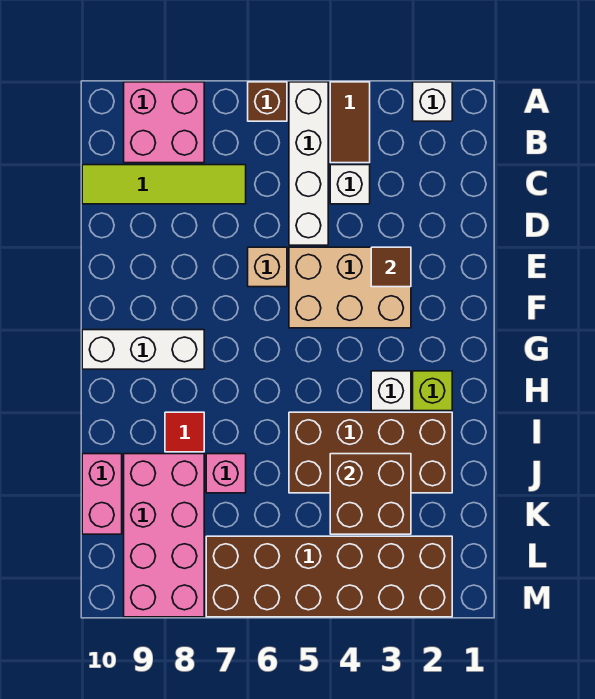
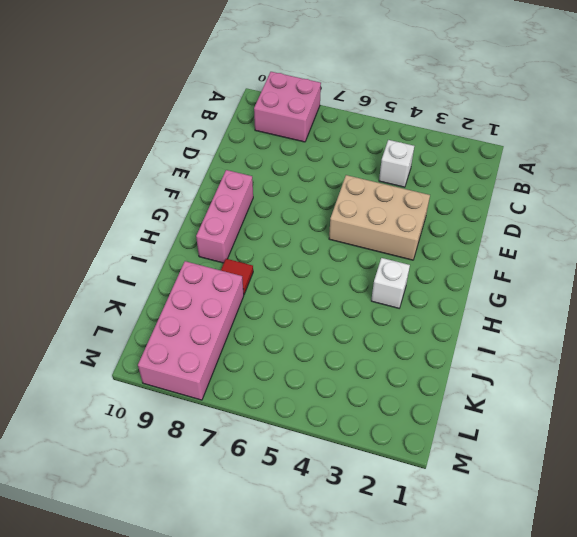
pink brick F9:H9 level 1 -> white brick G8:G10 level 1
none -> white brick A2 level 1
none -> brown tile A4:B4 level 1
none -> white brick A5:D5 level 1

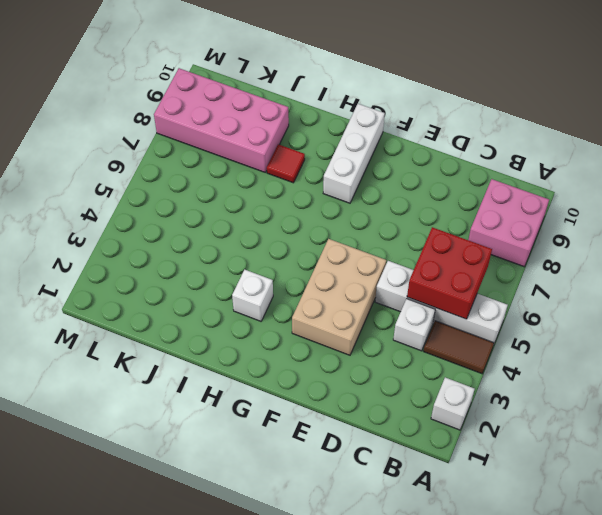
red brick B5:C6 level 2 -> none
none -> brown brick A6 level 1
none -> lime tile C7:C10 level 1
none -> tan brick E6 level 1

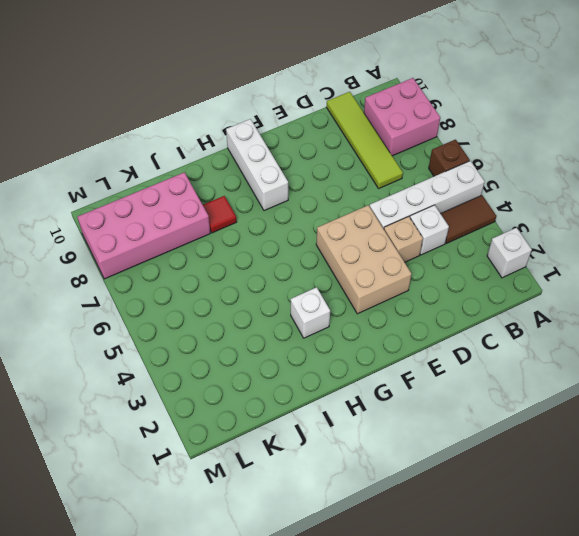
tan brick D4 level 1 -> tan brick E6 level 1
none -> lime brick H2 level 1
none -> brown brick I2:J5 level 1
none -> pink brick J7 level 1

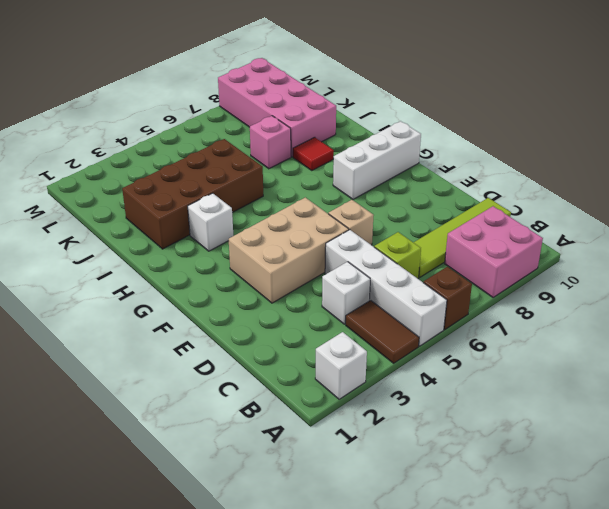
lime brick C6 level 1 -> lime brick H2 level 1
none -> pink brick J10:K10 level 1
none -> brown brick L2:M7 level 1
none -> brown tile E3 level 2

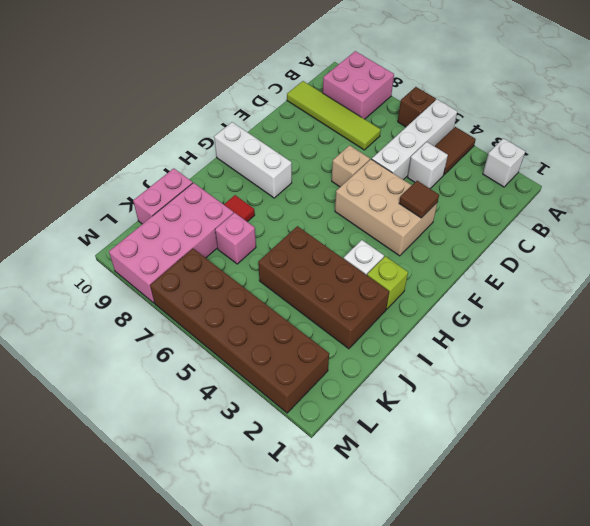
none -> brown brick J3:K4 level 2

